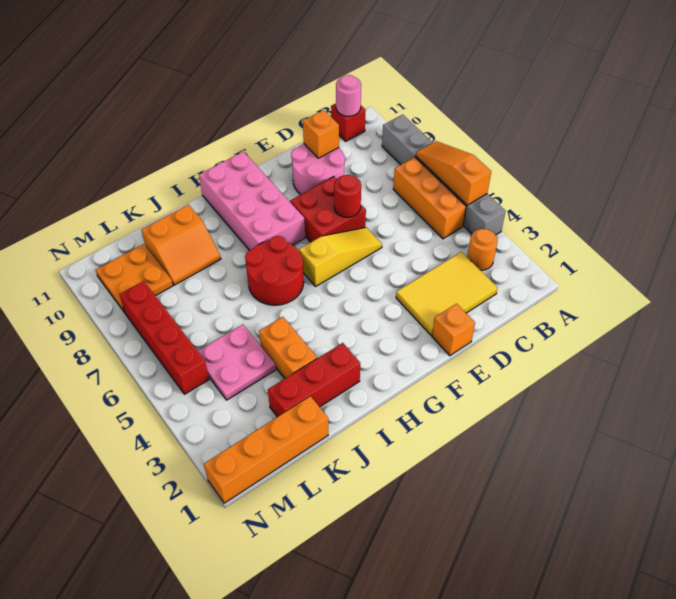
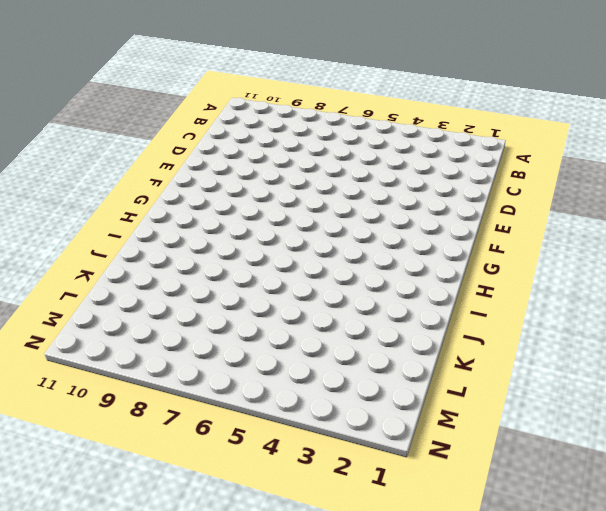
none -> grey brick A4:A9 level 1
none -> orange round brick B3 level 1
none -> orange brick B5:B7 level 1

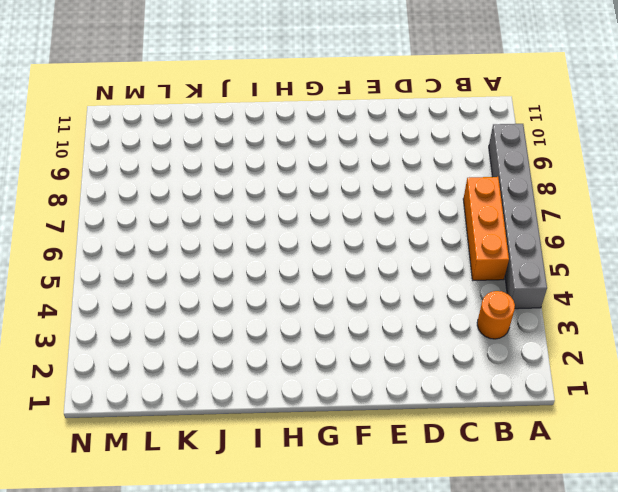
none -> red brick B11 level 1
none -> yellow tile C2:E3 level 1
none -> pink round brick D9:E10 level 1

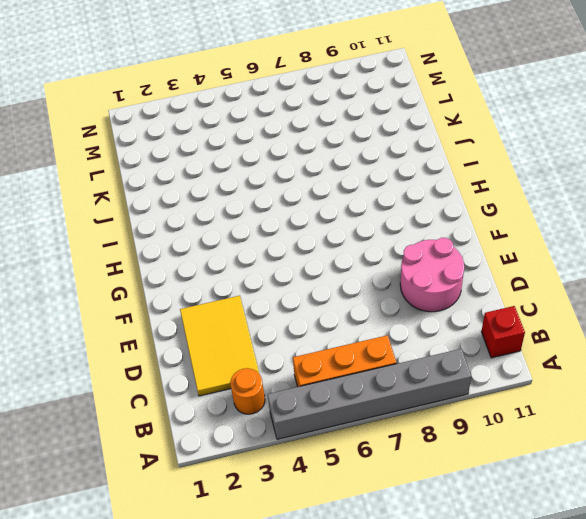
none -> orange brick E1 level 1
none -> yellow slope E6:G6 level 1 top G
none -> red brick E7:F8 level 1

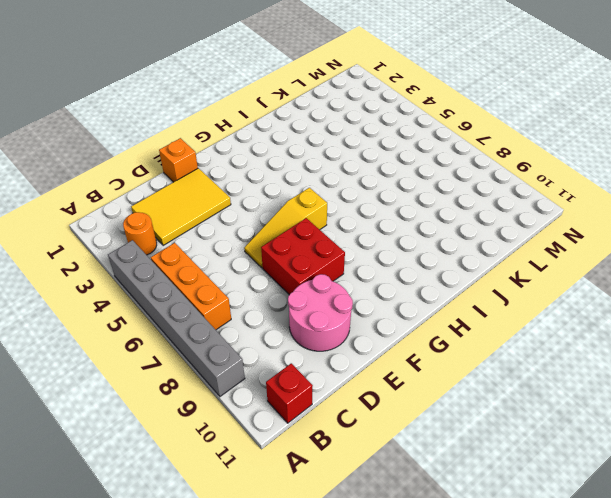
none -> pink brick G8:H11 level 1
none -> red round brick H6:I7 level 1
none -> red brick I2:K2 level 1

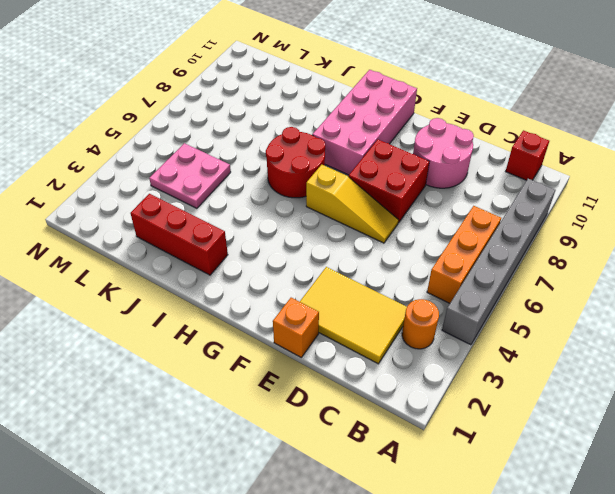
none -> orange brick J3:J4 level 1
none -> orange slope J9:K10 level 1 top 10
none -> orange brick K1:N1 level 1

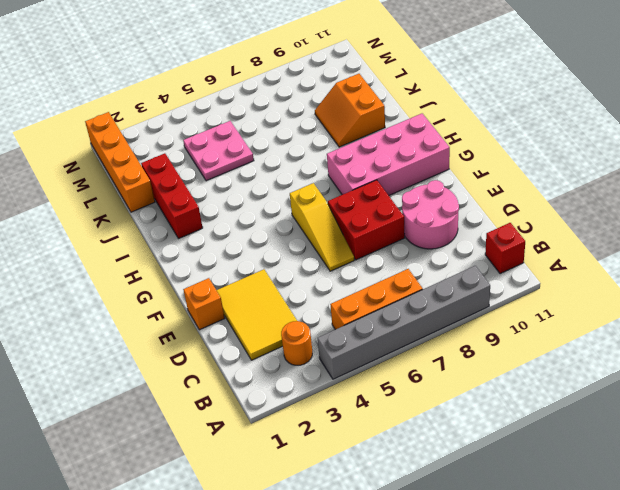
none -> red round brick H6:I7 level 1
none -> orange brick J3:J4 level 1
none -> orange plate L9:M10 level 1

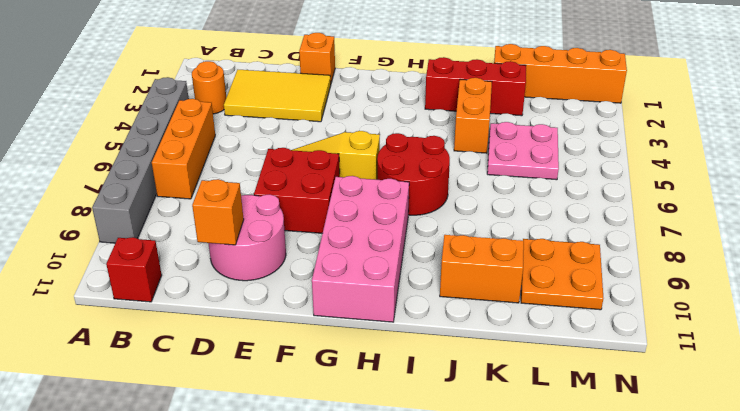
none -> red brick M5:M8 level 1
none -> orange slope A5:A7 level 2 top 5
none -> pink round brick B11 level 2

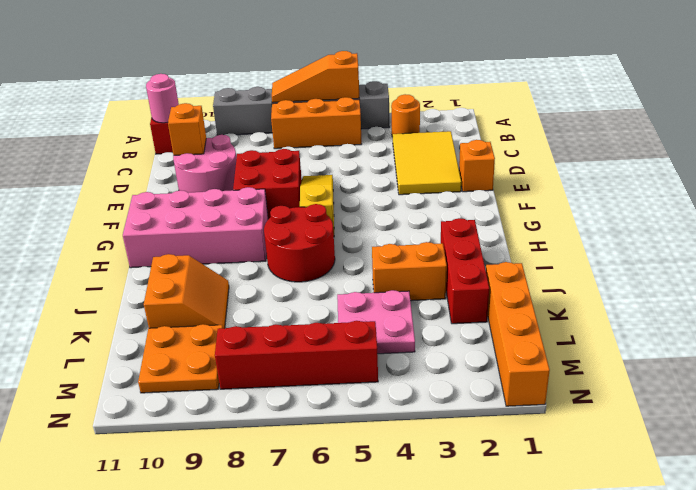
none -> red round brick E7 level 2

